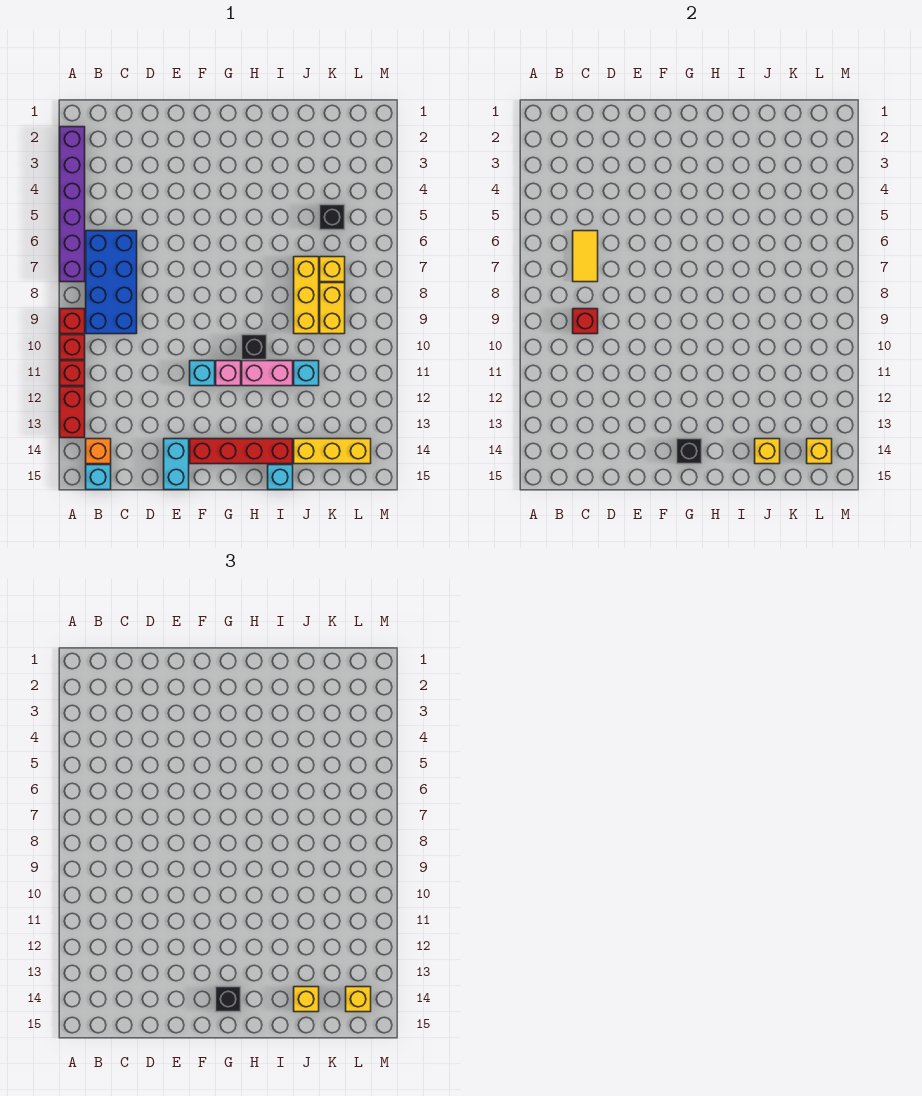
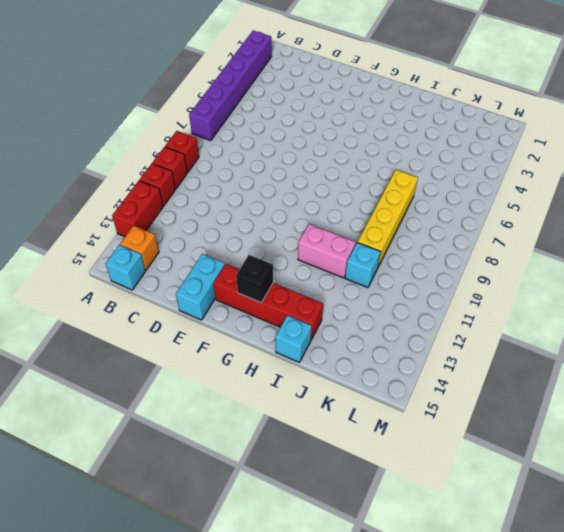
yellow brick J7:J10 level 1 -> yellow brick J7:J9 level 1
none -> blue brick B6:C9 level 1
none -> cyan brick F11 level 1
none -> pink brick G11 level 1

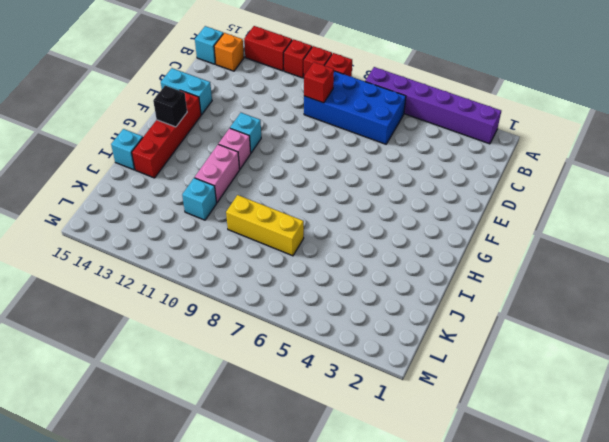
none -> black brick H10 level 1
none -> yellow brick J14:L14 level 1
none -> black brick K5 level 1

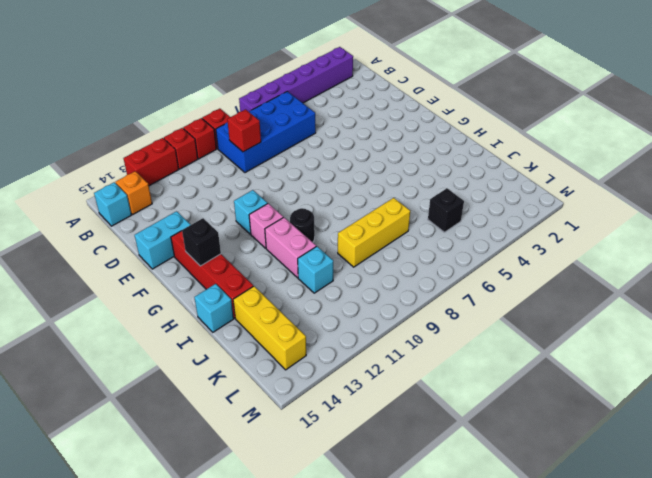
black round brick H10 level 1 -> black brick H10 level 1
none -> yellow brick K7 level 1
none -> yellow brick K8:K9 level 1
none -> yellow tile C6:C7 level 2

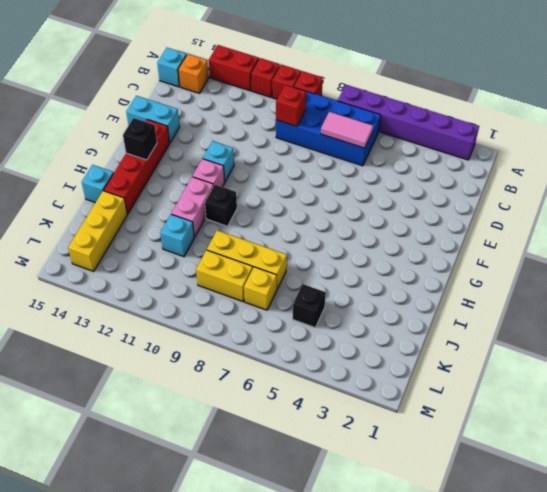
pink tile C6:C7 level 2 -> yellow tile C6:C7 level 2
none -> yellow brick J14 level 2
none -> yellow brick L14 level 2
none -> black brick G14 level 3

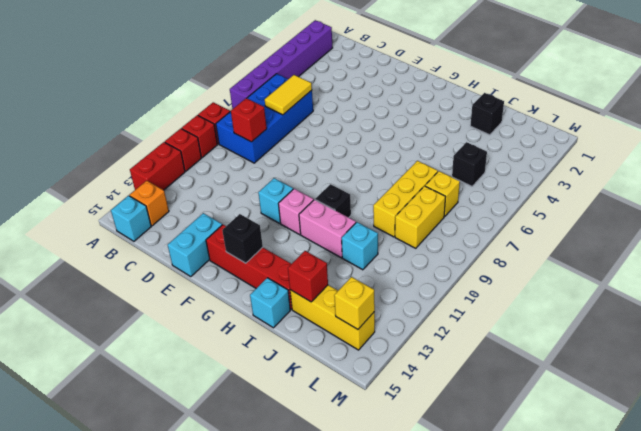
black brick J2 level 1 -> black brick G14 level 3
red brick J14 level 2 -> yellow brick J14 level 2
none -> yellow brick J14 level 3
none -> yellow brick L14 level 3

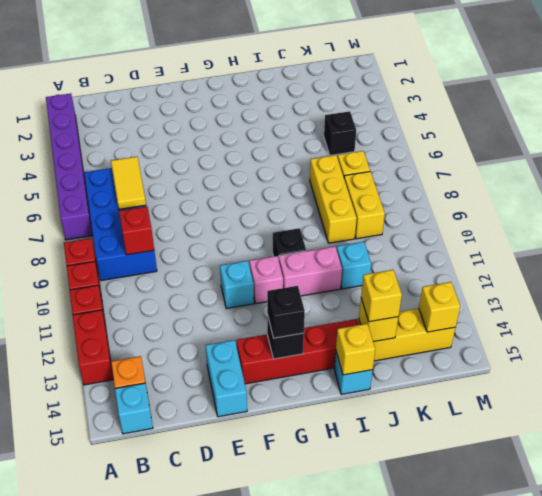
yellow brick I15 level 2 -> yellow brick L14 level 3

